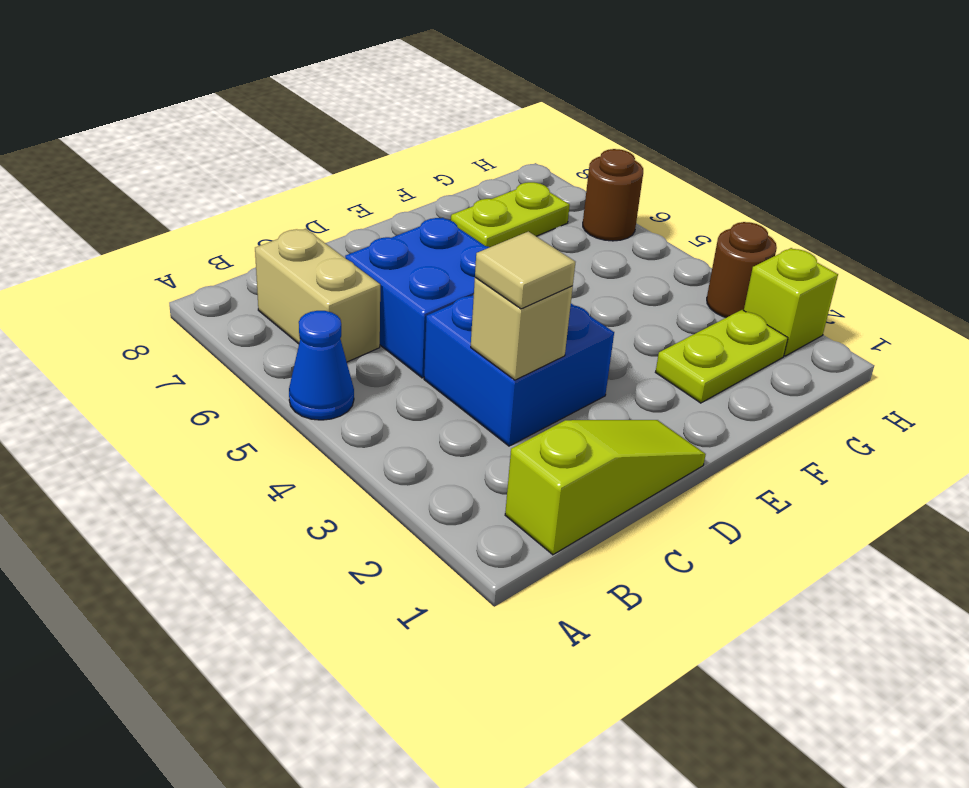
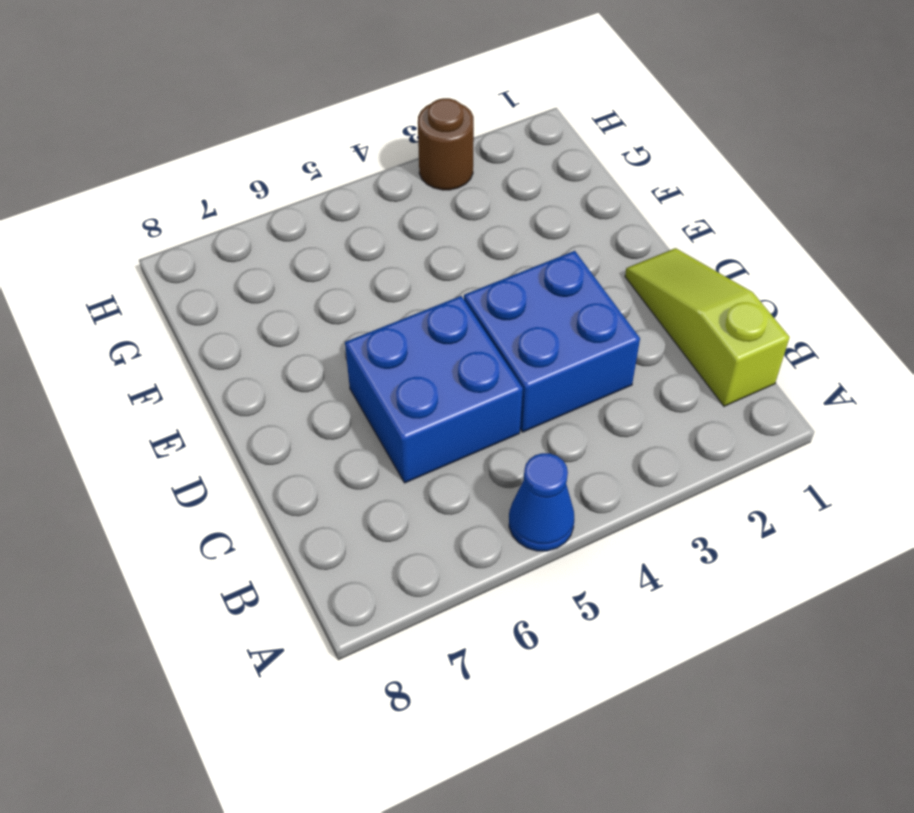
none -> tan brick B6:B7 level 1
none -> lime plate F2:G2 level 1
none -> lime plate F7:G7 level 1

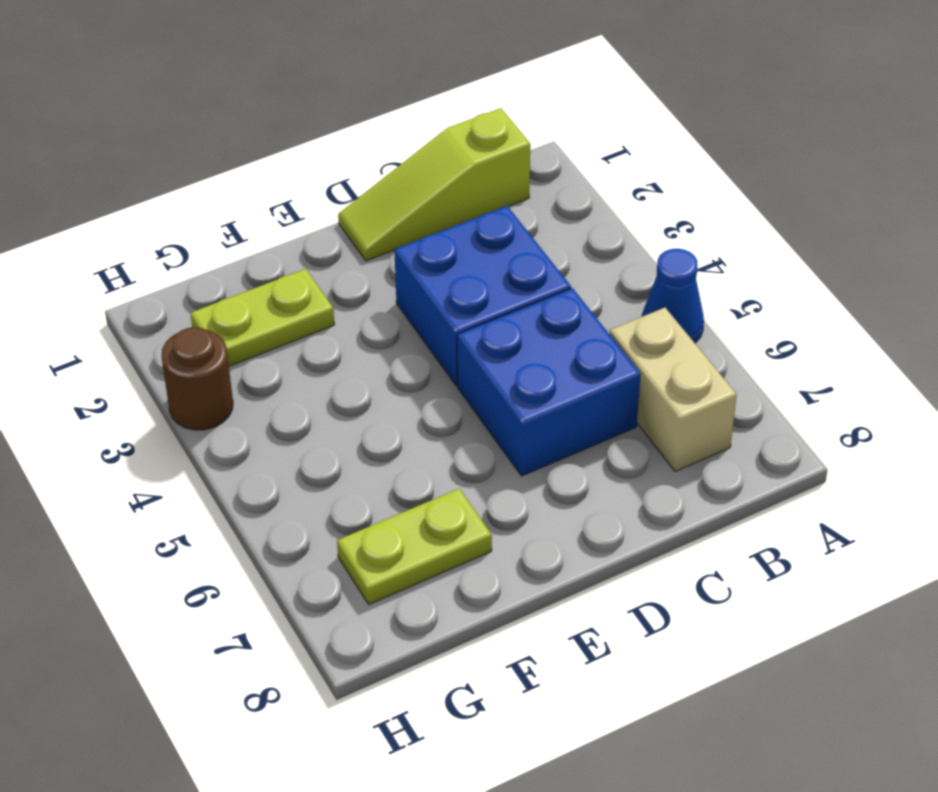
none -> lime brick H2 level 1
none -> brown round brick H6 level 1
none -> tan brick C3 level 2

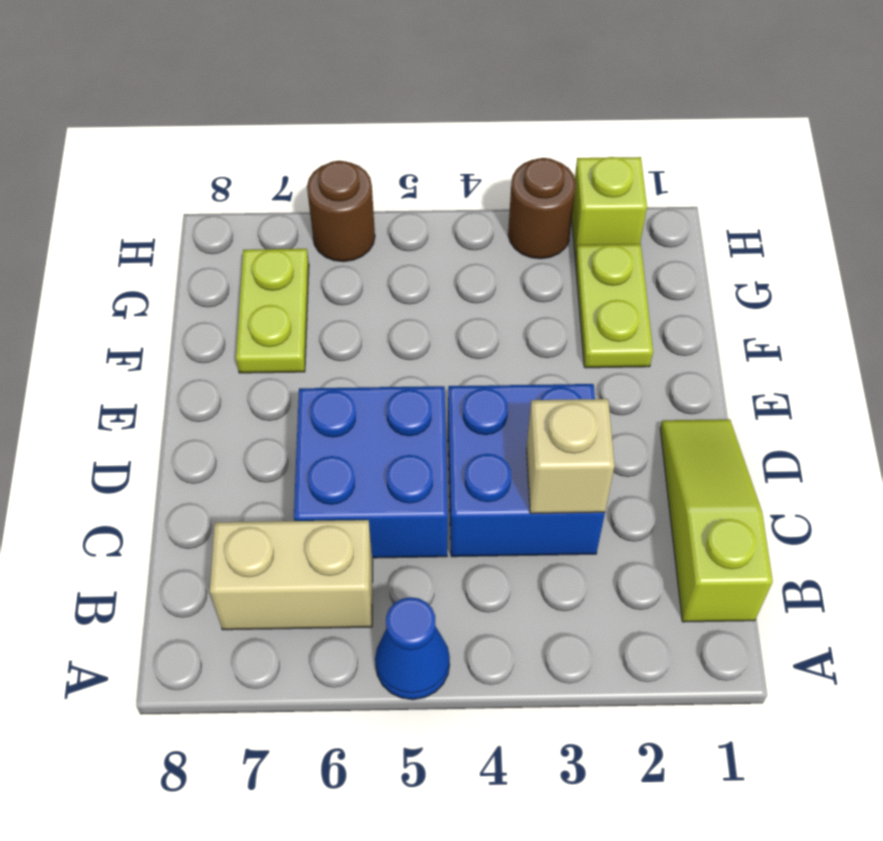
none -> tan tile C3 level 3

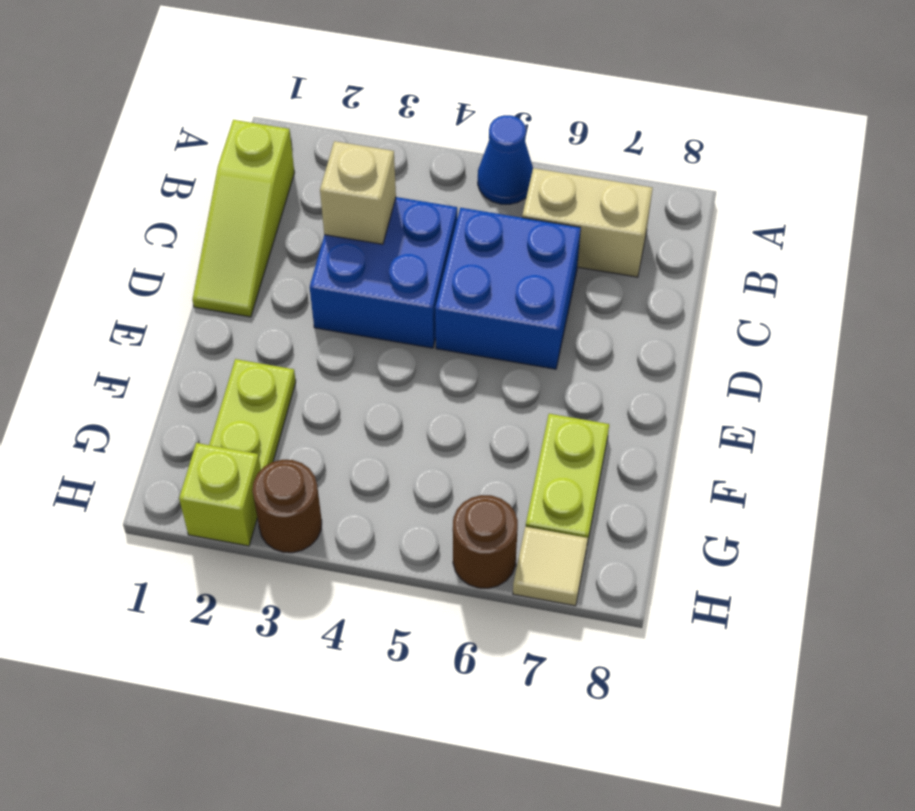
tan tile H7 level 1 -> tan tile C3 level 3

